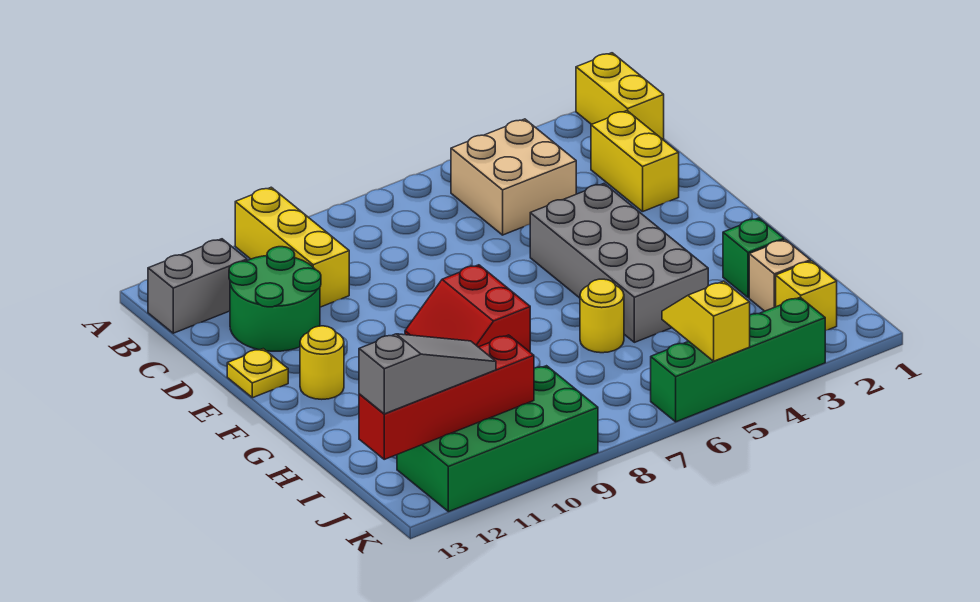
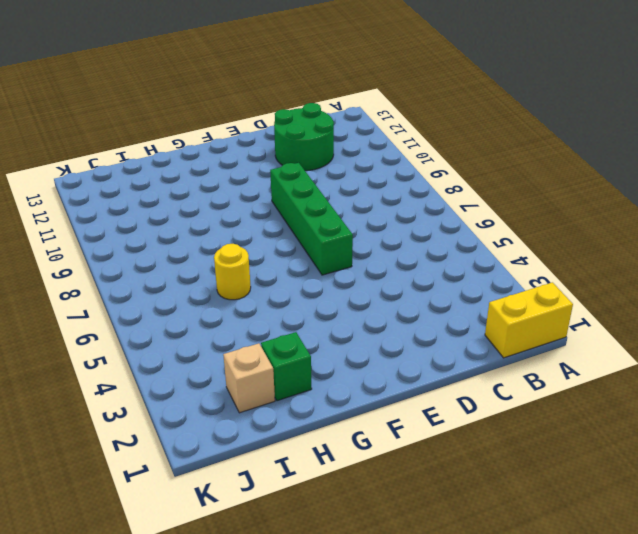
green brick E6:E9 level 1 -> green brick K3:K6 level 1
none -> yellow brick A10:C10 level 1
none -> tan brick B4:C5 level 1
none -> grey brick B12:B13 level 1

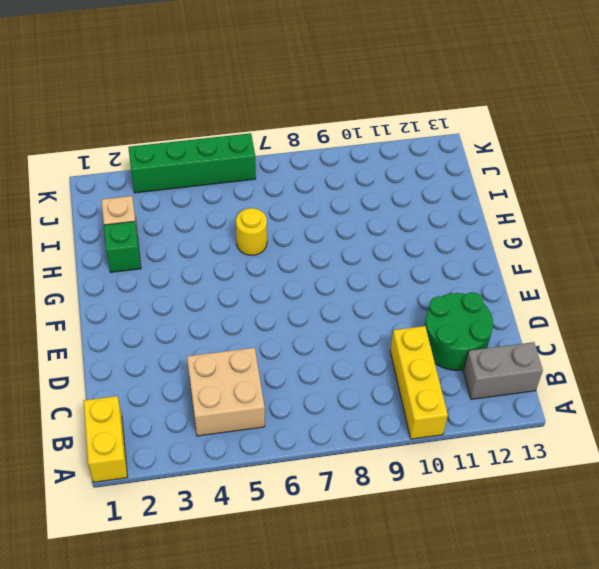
none -> yellow brick C2:D2 level 1
none -> grey brick E4:H5 level 1
none -> yellow plate E13 level 1

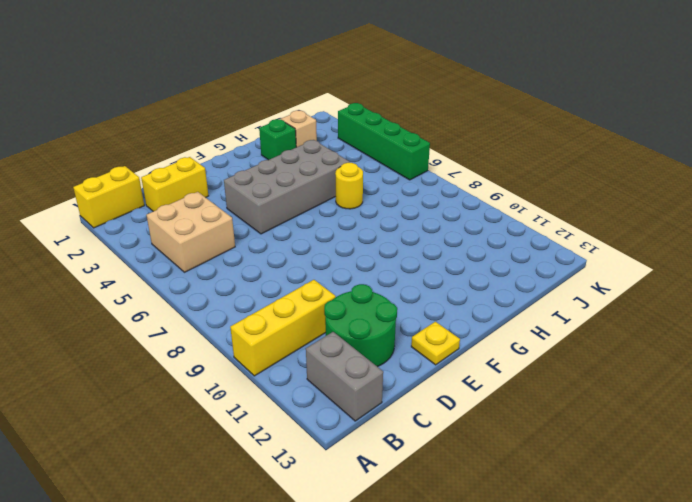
none -> red slope F8:G9 level 1 top 8
none -> yellow round brick F12 level 1
none -> yellow brick J2 level 1

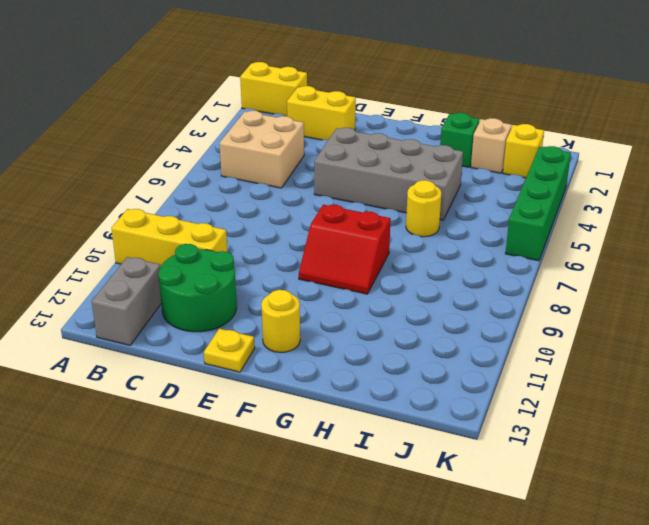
none -> green brick J9:K12 level 1
none -> yellow slope J5:K5 level 2 top K
none -> red brick J10:J13 level 2

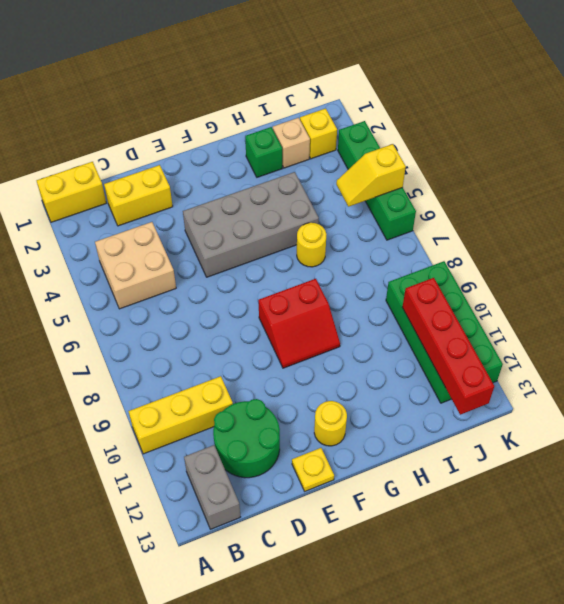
none -> grey slope J11:J13 level 3 top 13

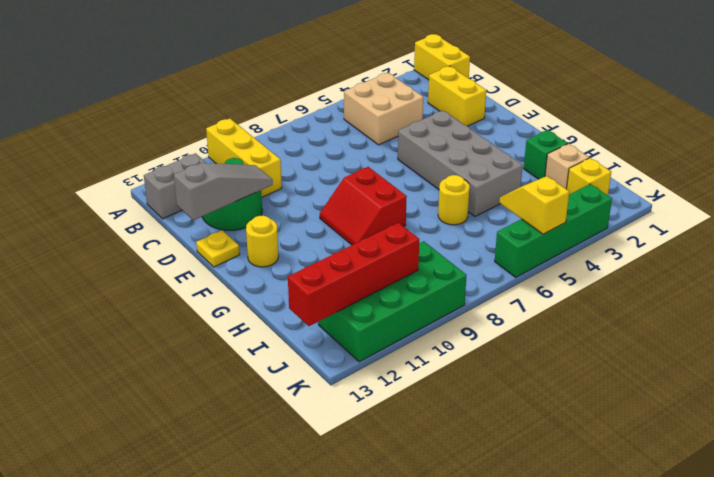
grey slope D11:D13 level 2 top 13 -> grey slope J11:J13 level 3 top 13

